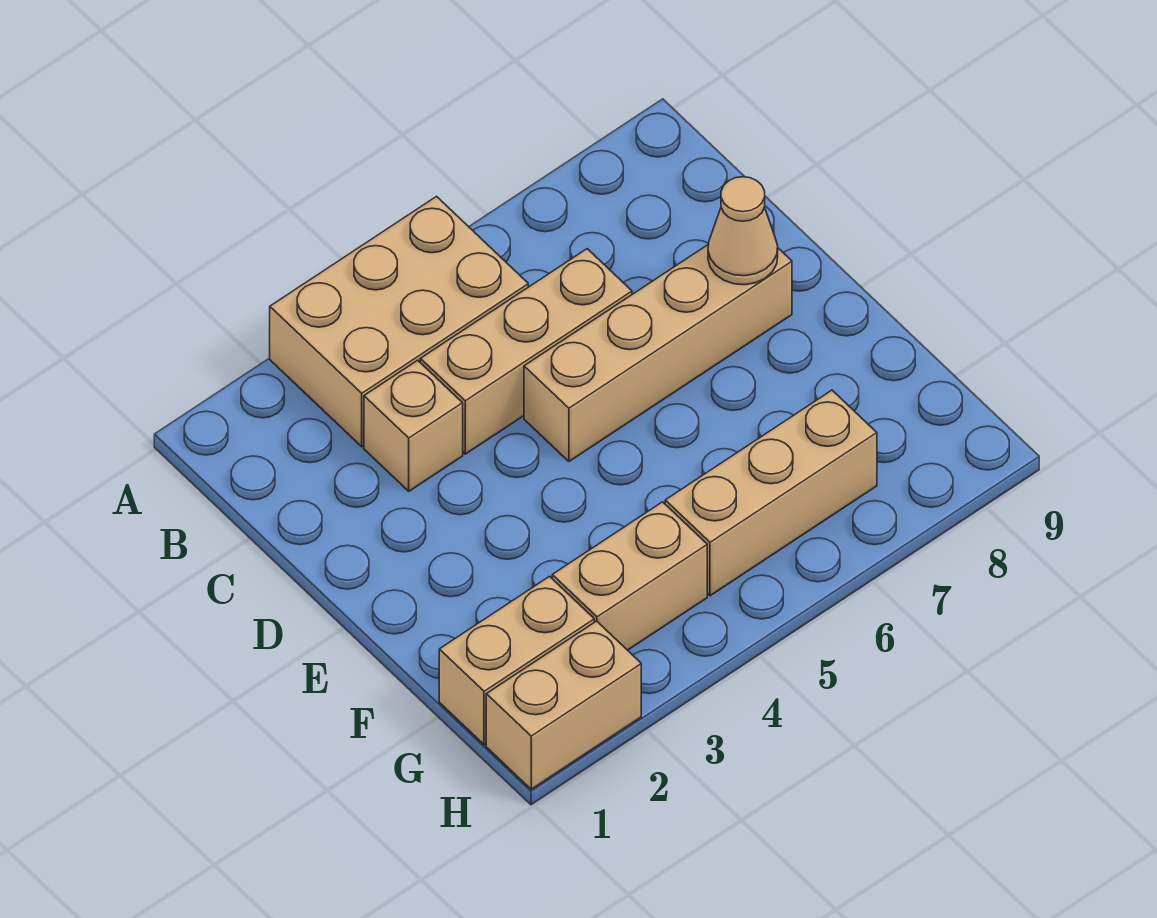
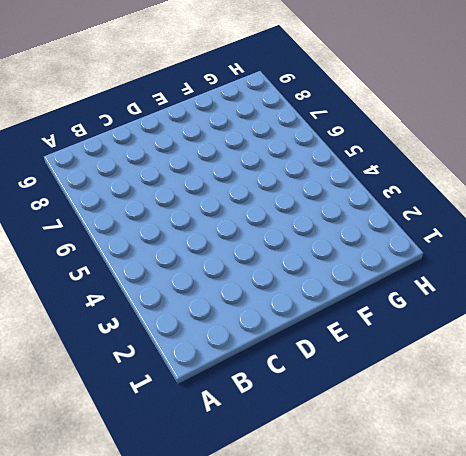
none -> tan brick A3:B5 level 1
none -> tan brick C3 level 1

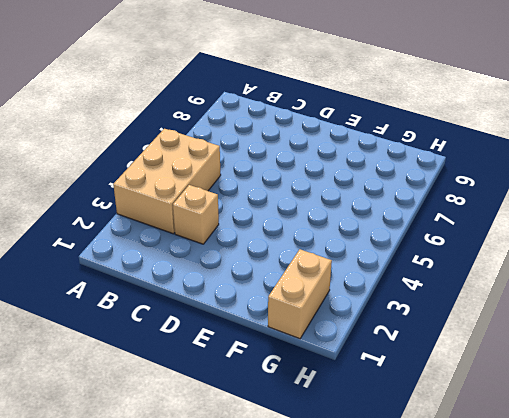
none -> tan brick C4:C6 level 1
none -> tan brick D5:D8 level 1

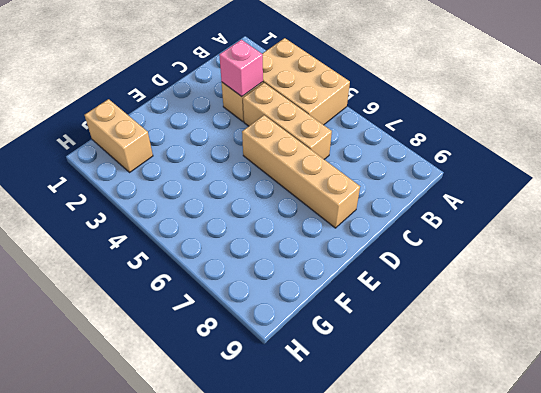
pink brick C3 level 2 -> none
none -> tan brick G3:G4 level 1
none -> tan brick G5:G7 level 1

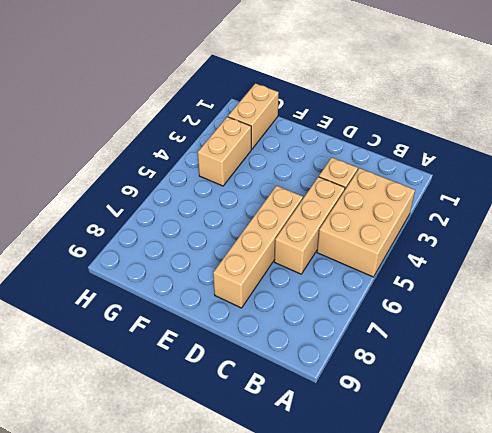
none -> tan brick G5:G7 level 1
none -> tan brick H1:H2 level 1

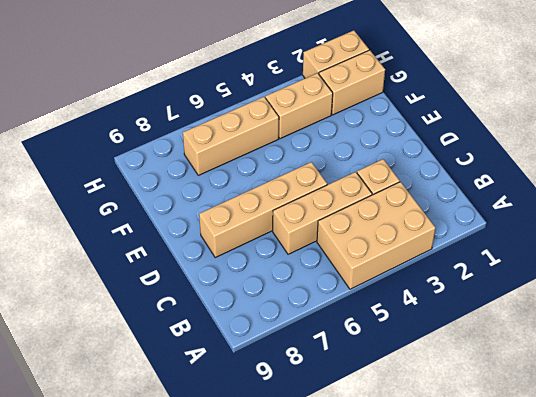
none -> tan cone D8 level 2

